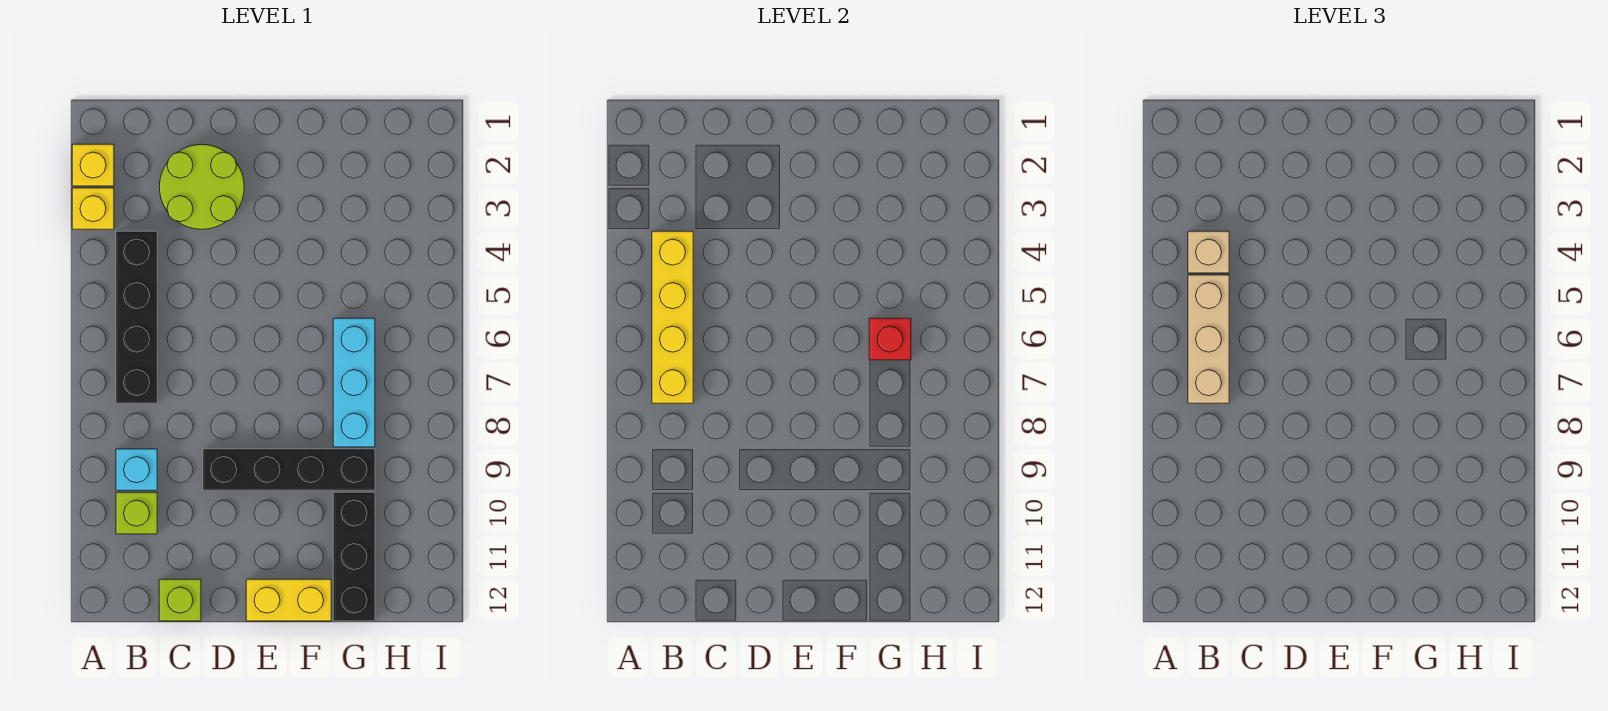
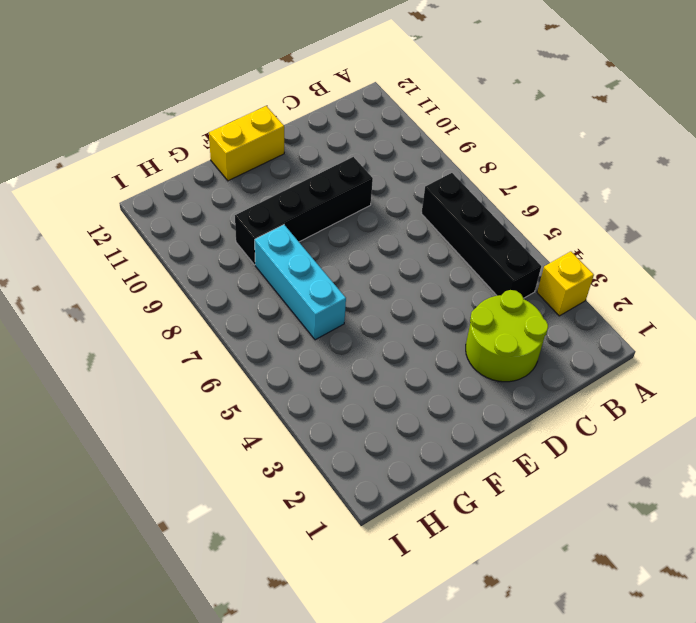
none -> yellow brick A2 level 1
none -> cyan brick B9 level 1
none -> lime brick B10 level 1

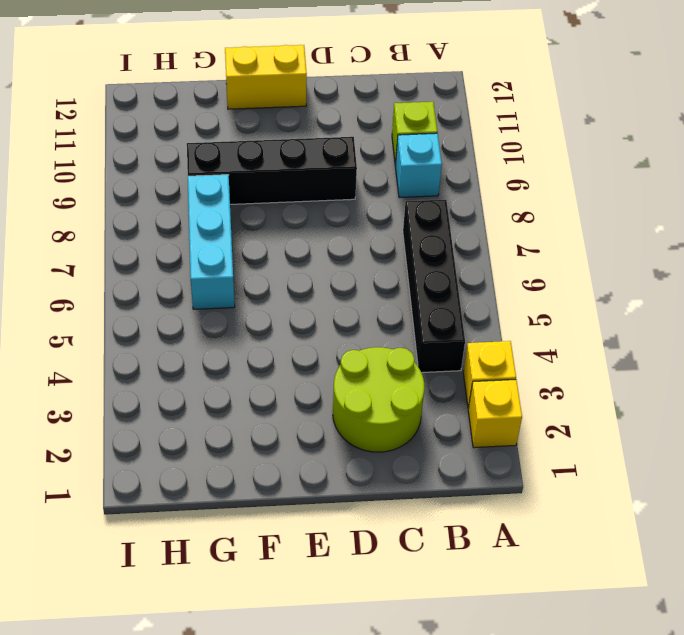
none -> lime brick C12 level 1
none -> black brick G10:G12 level 1
none -> yellow brick B4:B7 level 2

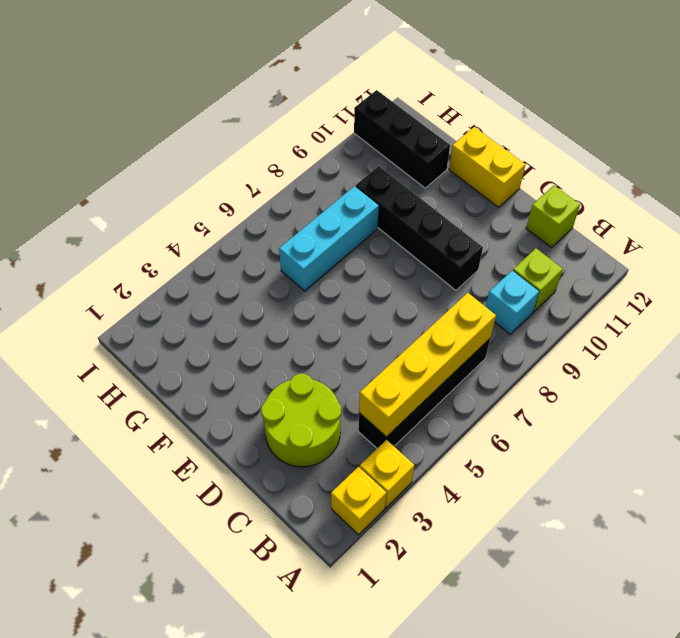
black brick G11:I11 level 1 -> black brick G10:G12 level 1
none -> red brick G6 level 2
none -> tan brick B4 level 3
none -> tan brick B5:B7 level 3

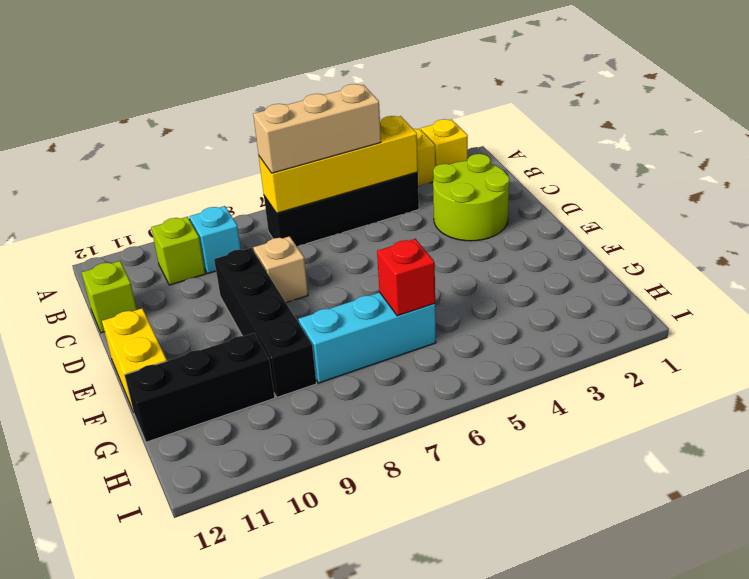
tan brick D8 level 1 -> tan brick B4 level 3

